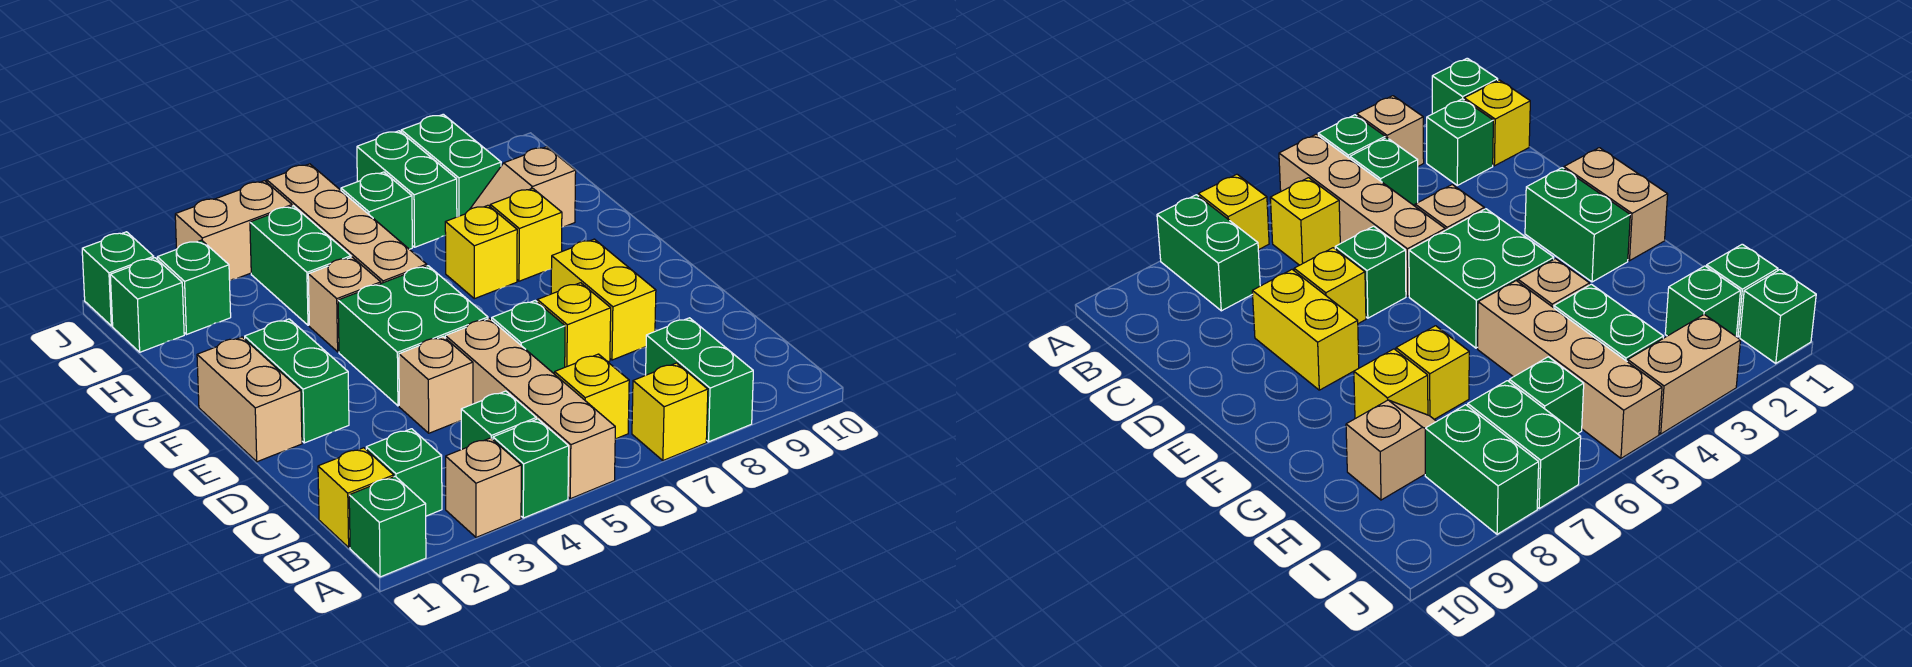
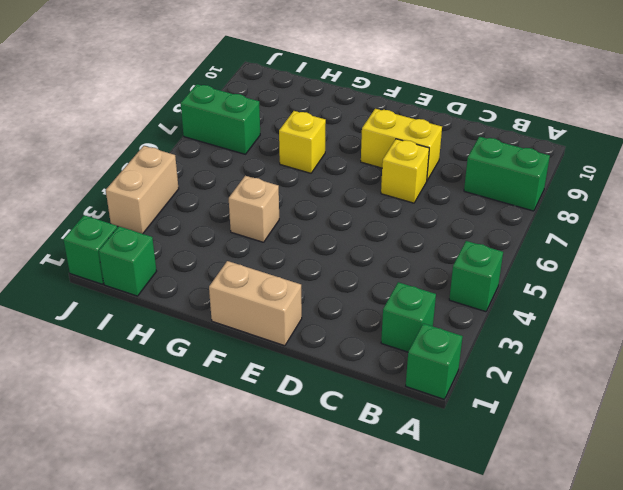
none -> tan brick A3 level 1
none -> tan brick A5:D5 level 1
none -> yellow brick A7 level 1
none -> yellow brick B1 level 1

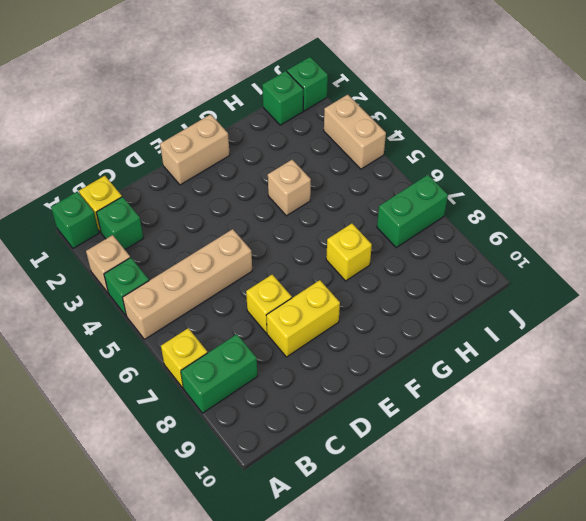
none -> green brick B4 level 1
none -> yellow brick B6 level 1
none -> tan brick D4 level 1
none -> green brick D6 level 1

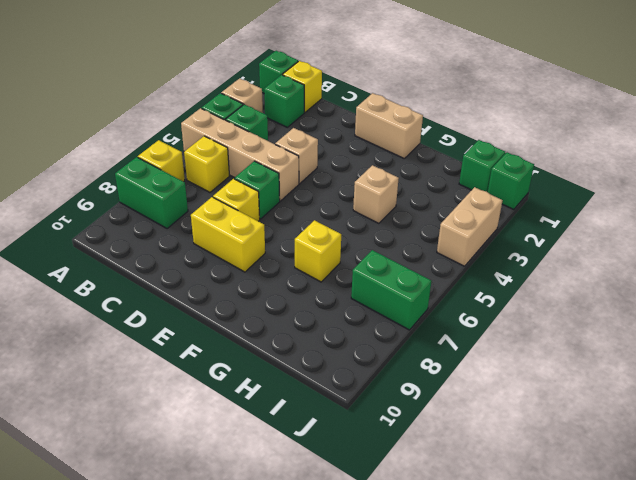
none -> green brick E2:F2 level 1
none -> green brick E4:F5 level 1
none -> tan brick G5:J5 level 1
none -> yellow brick G8 level 1

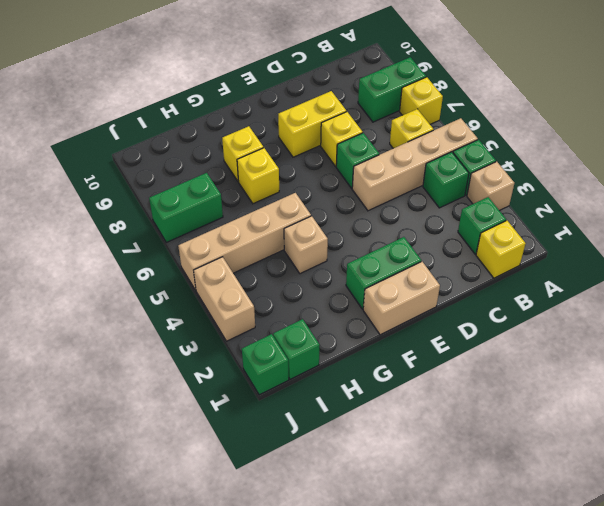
none -> green brick A1 level 1
none -> tan brick D4 level 1
none -> green brick E4:F5 level 1
none -> green brick H4:I4 level 1

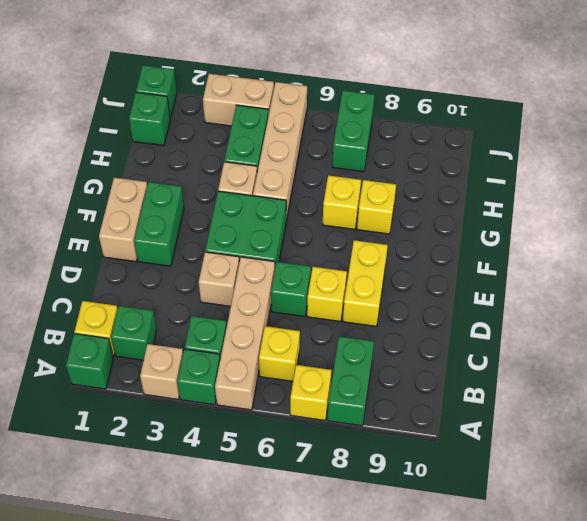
none -> tan slope H8:H9 level 1 top 9
none -> green brick I2 level 1
none -> green brick I6 level 1
none -> green brick I8:J8 level 1

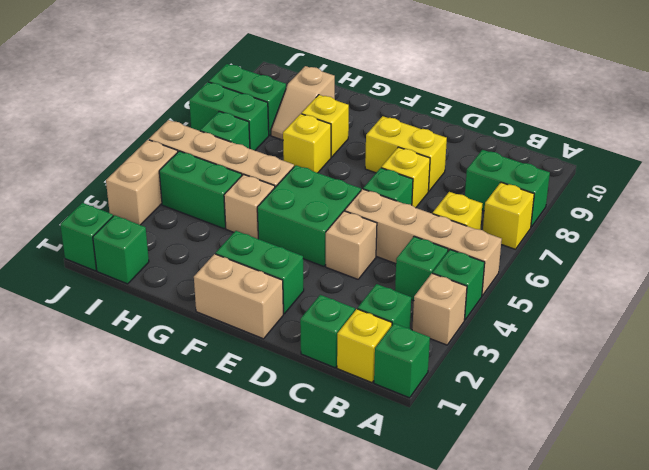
green brick C1 level 1 -> green brick I2 level 1

